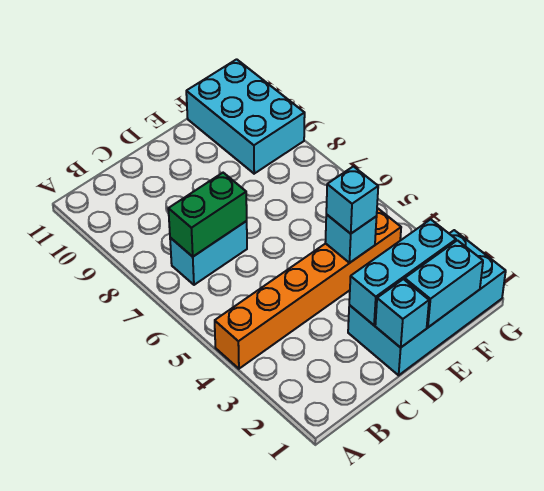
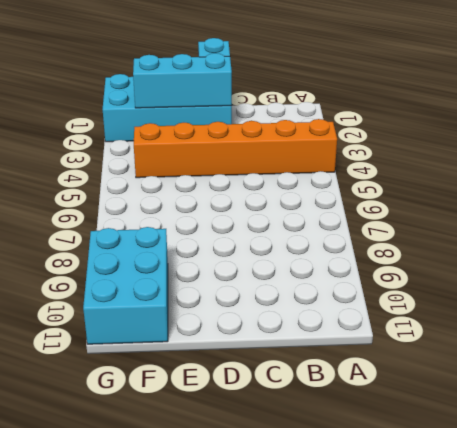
none -> cyan brick B7:C7 level 1
none -> green brick B7:C7 level 2

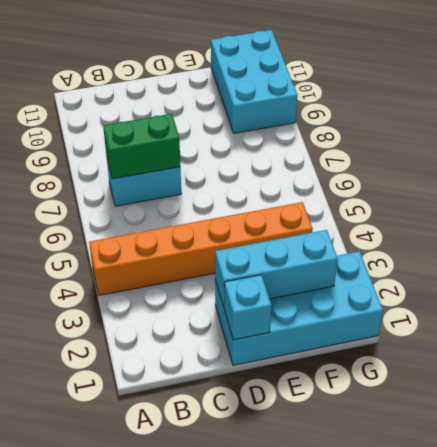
none -> cyan brick E1:F1 level 2
none -> cyan brick E4 level 2

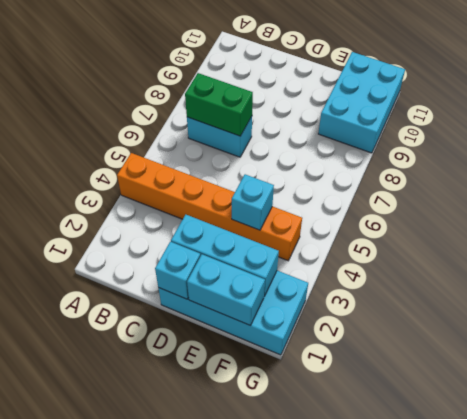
none -> cyan brick E4 level 3

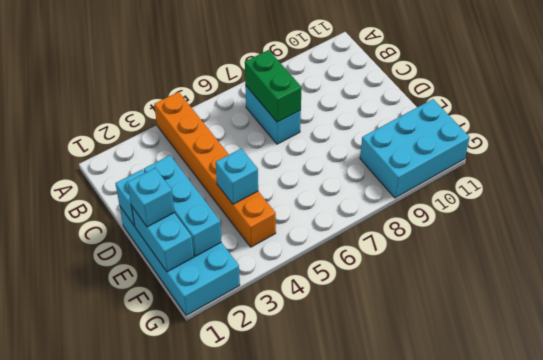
cyan brick E1 level 3 -> cyan brick E4 level 3

